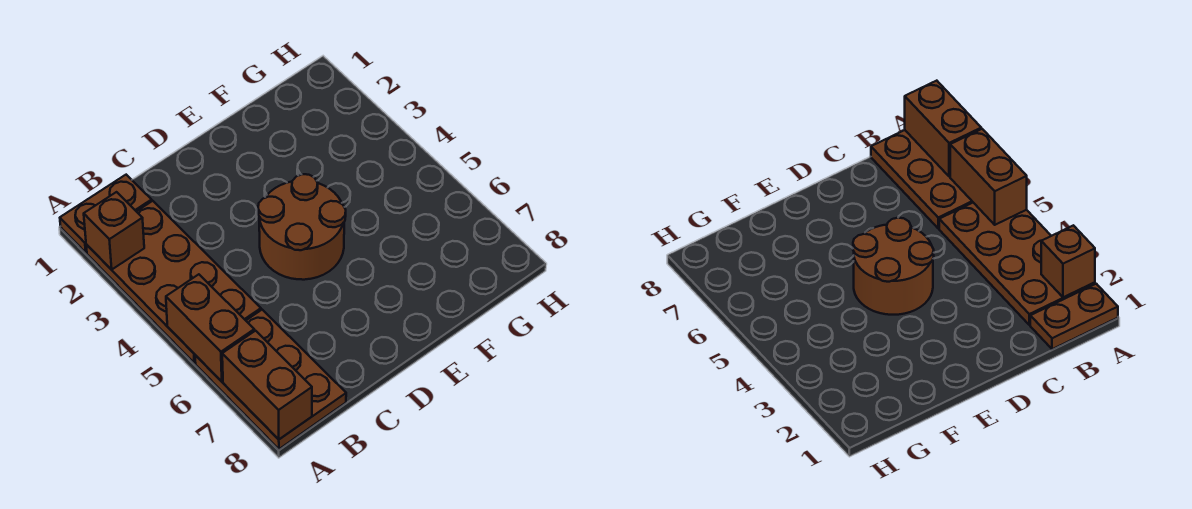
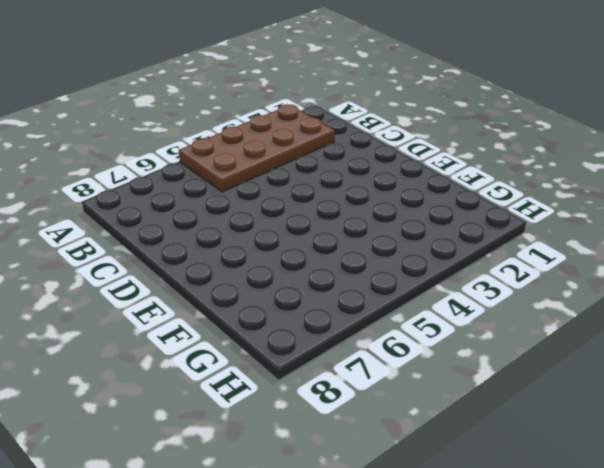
none -> brown plate A1:B1 level 1
none -> brown plate A6:B8 level 1

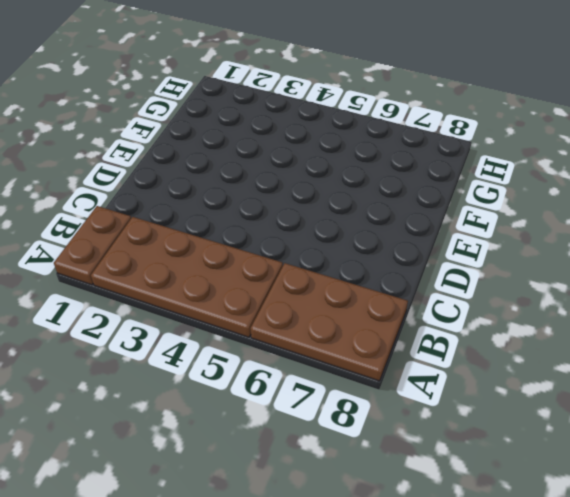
none -> brown round brick D4:E5 level 1
none -> brown brick A2 level 2

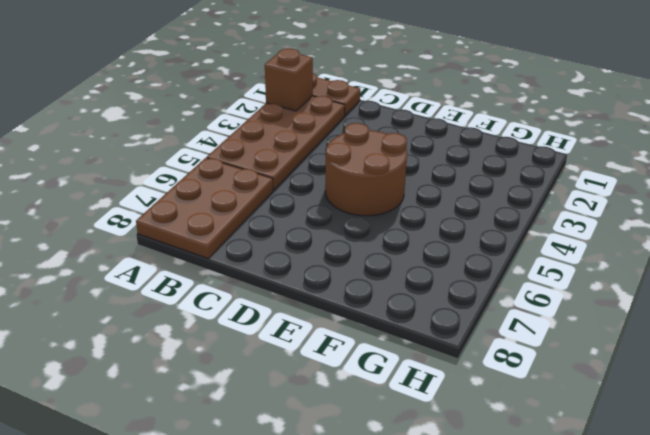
none -> brown brick A5:A6 level 2
none -> brown brick A7:A8 level 2

